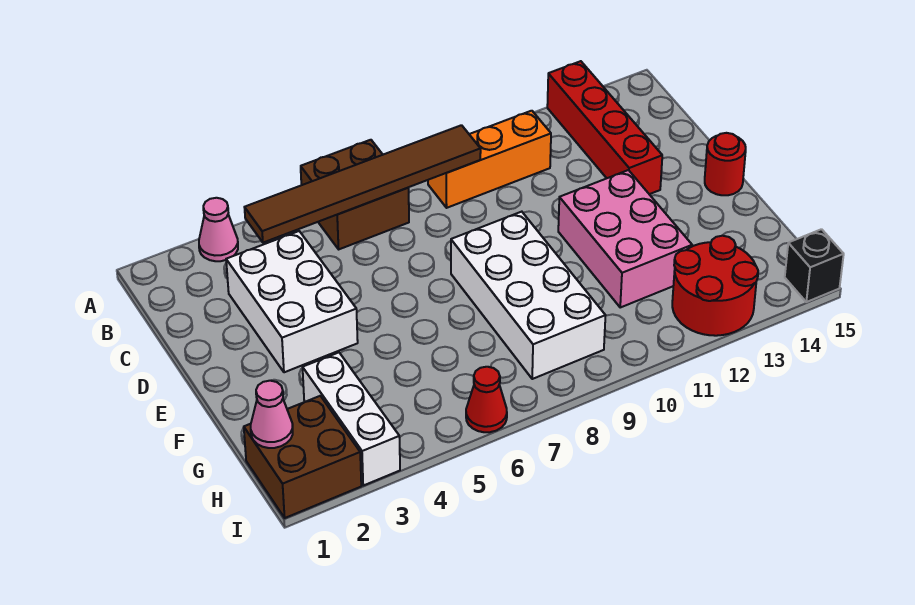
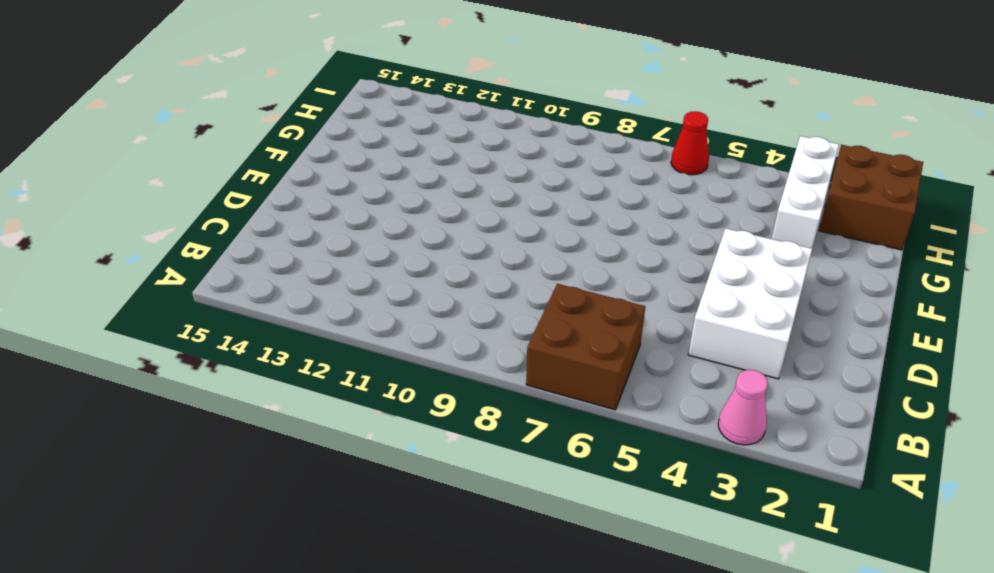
none -> red brick A13:D13 level 1
none -> orange brick B9:B11 level 1
none -> white brick E8:H9 level 1

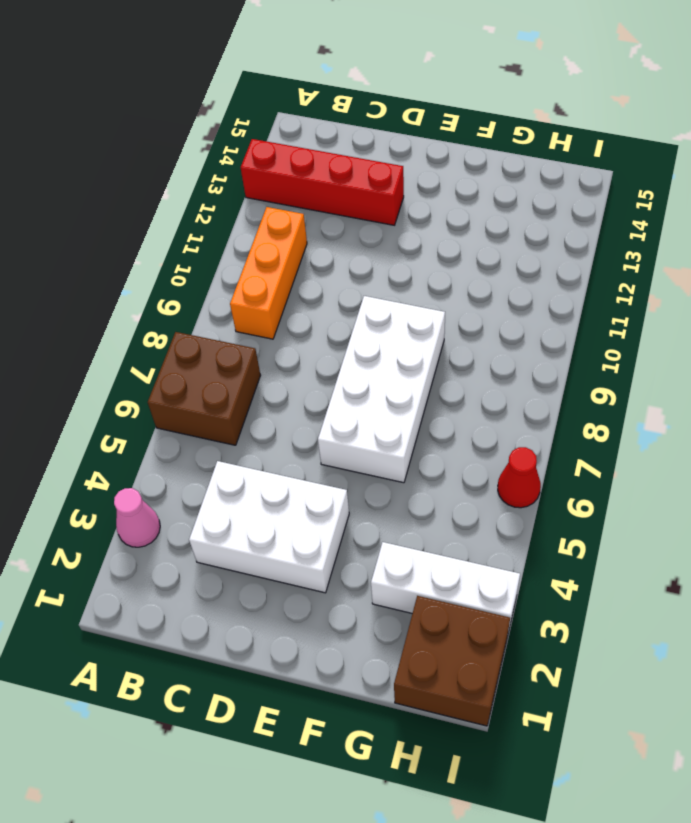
white brick E6:F9 level 1 -> white brick E8:H9 level 1
none -> pink brick E11:G12 level 1
none -> red round brick E15 level 1
none -> red round brick H12:I13 level 1

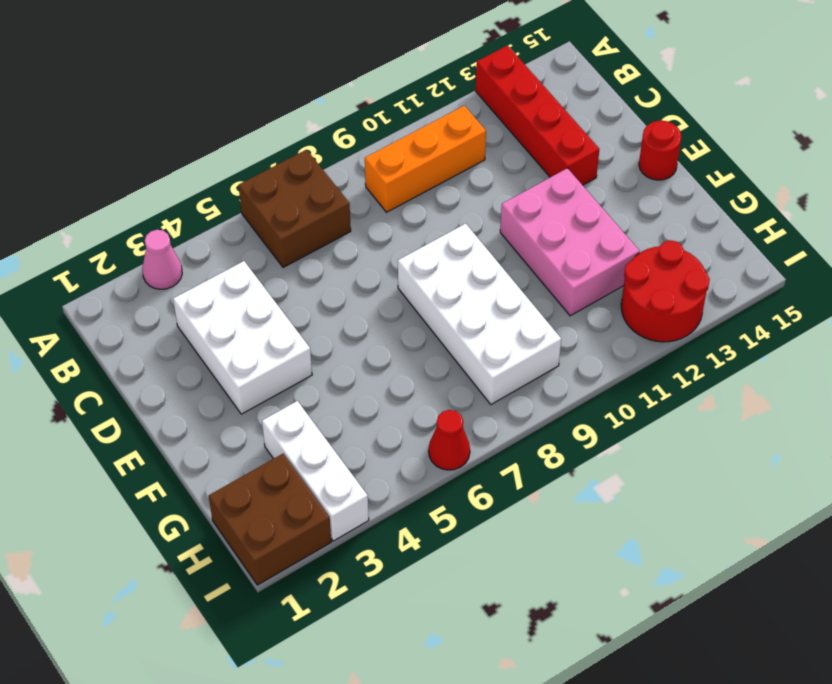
none -> black brick I15 level 1
none -> brown tile B4:B9 level 2
none -> pink cone H1 level 2

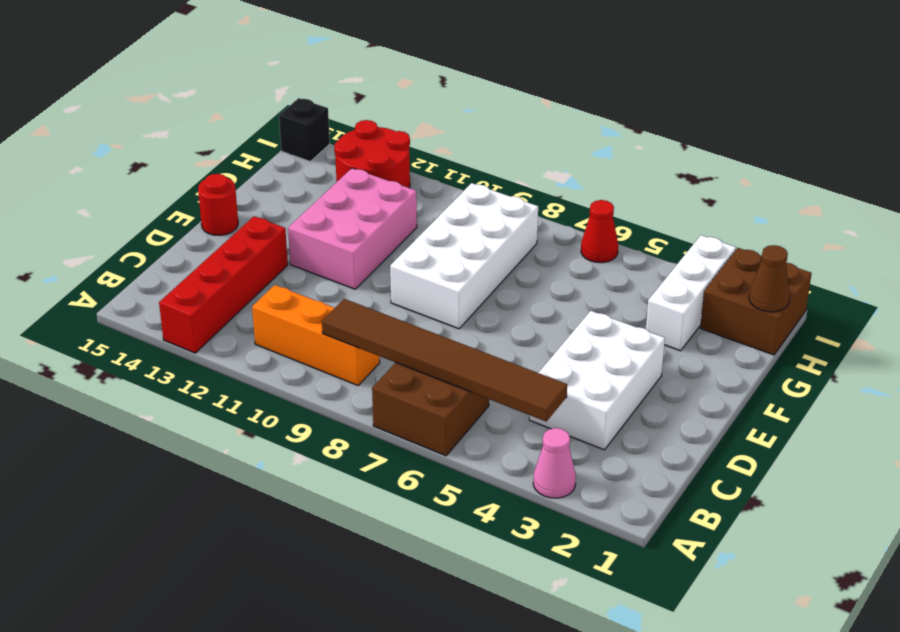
brown cone H1 level 2 -> pink cone H1 level 2

